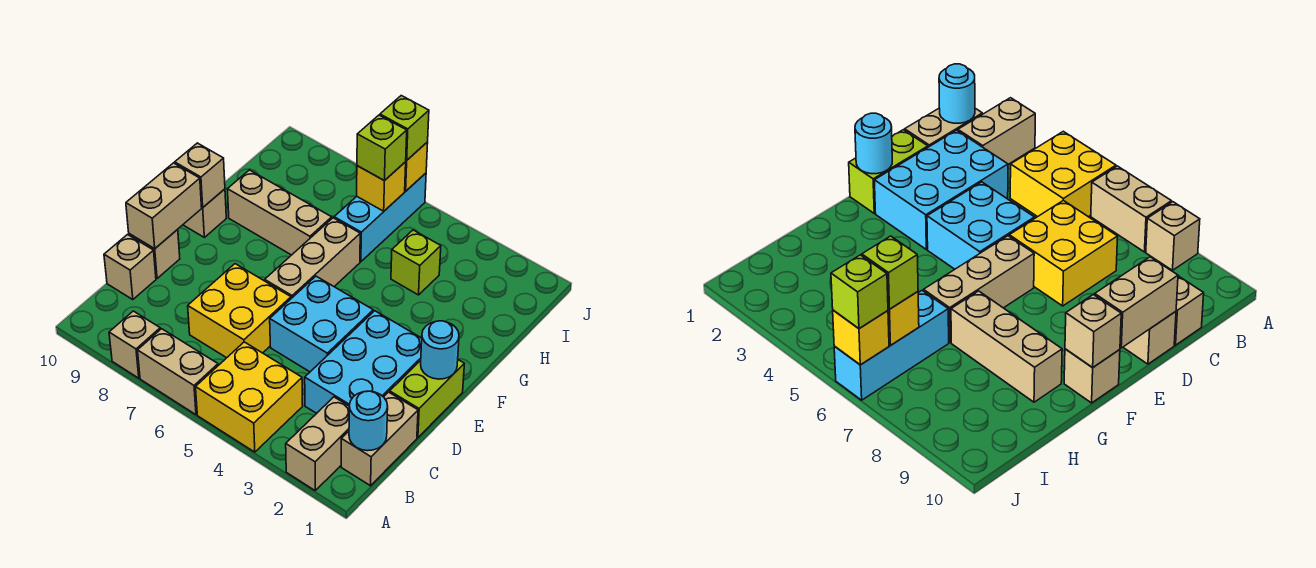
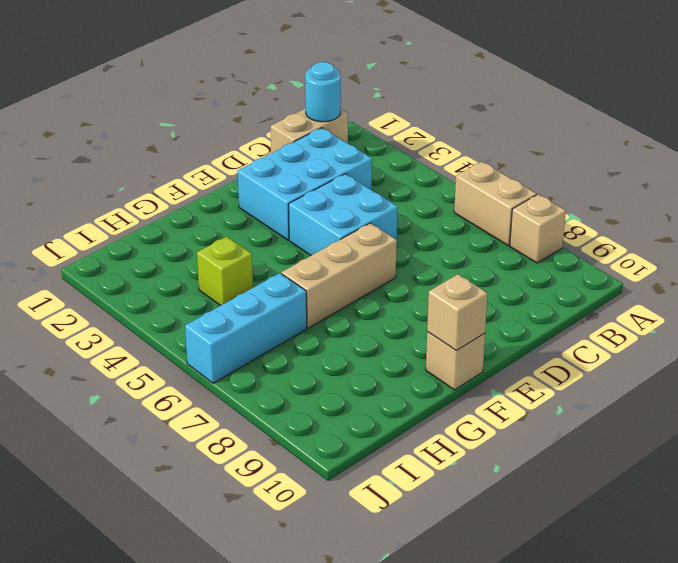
none -> tan brick A2:B2 level 1
none -> yellow brick A4:B5 level 1
none -> yellow brick C6:D7 level 1

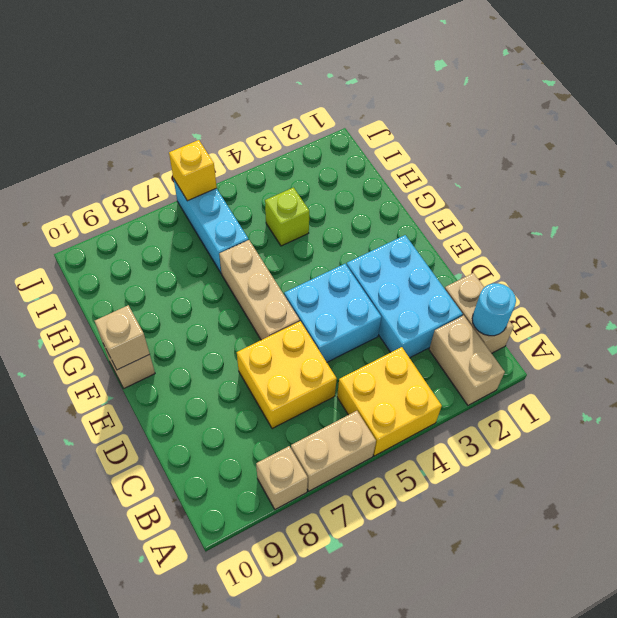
none -> tan brick C10 level 1
none -> lime brick D1:E1 level 1
none -> tan brick D10 level 1

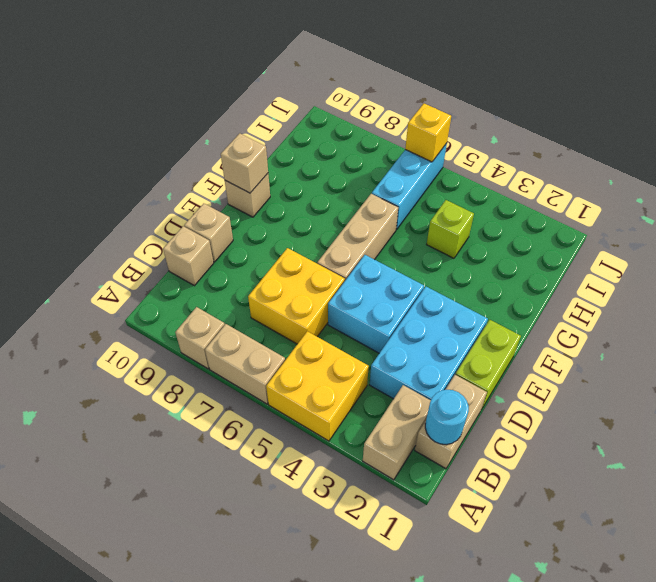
none -> tan brick G7:G9 level 1
none -> tan brick D10:E10 level 2
none -> cyan round brick E1 level 2

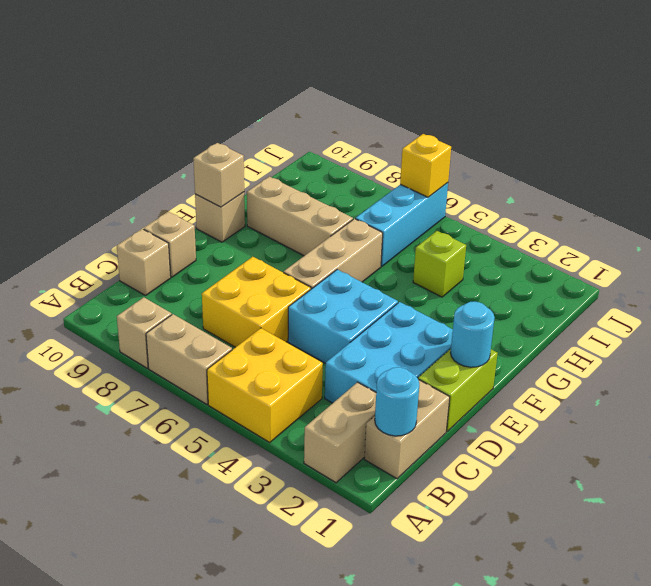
none -> tan brick D10:E10 level 2
none -> yellow brick I6 level 2
none -> lime brick I6 level 3

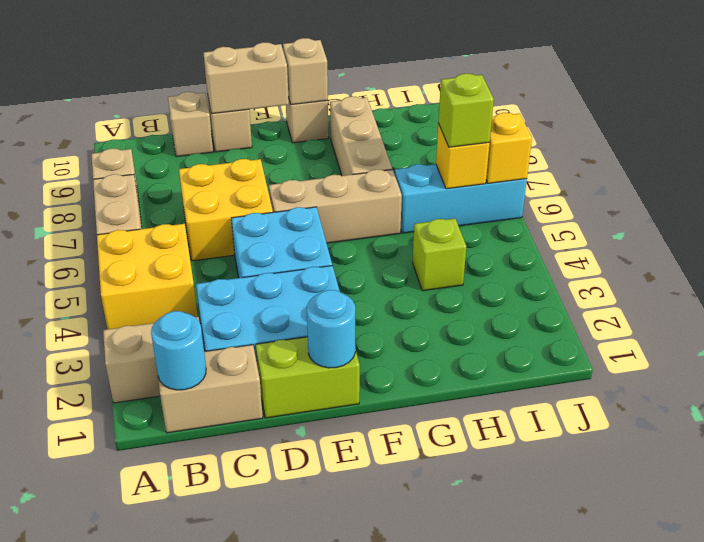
none -> lime brick J6 level 3

